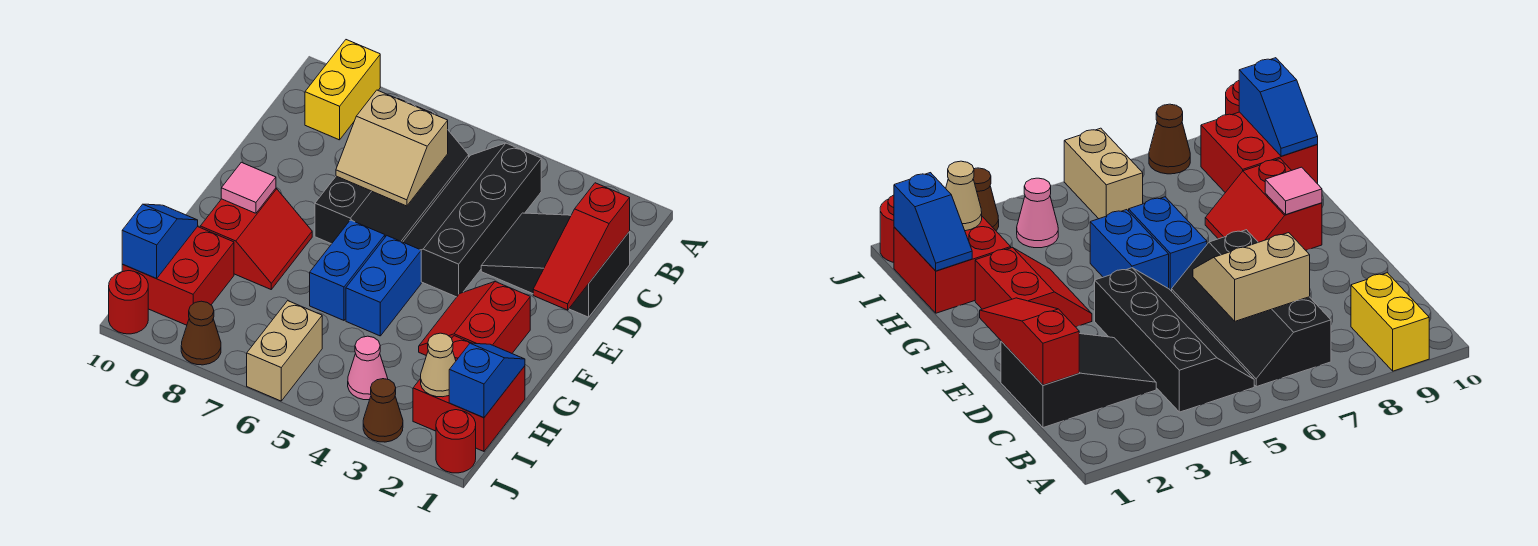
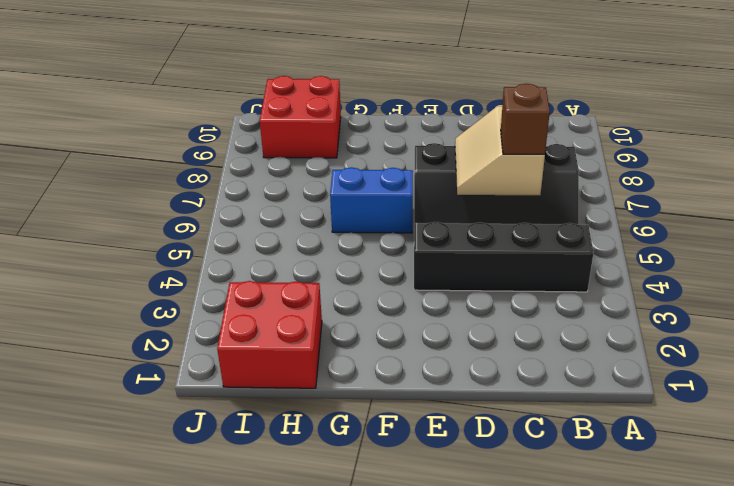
brown brick C6 level 3 -> none
none -> yellow brick A9:B9 level 1
none -> black slope C1:D3 level 1 top 1
none -> red slope F2:G3 level 1 top 2

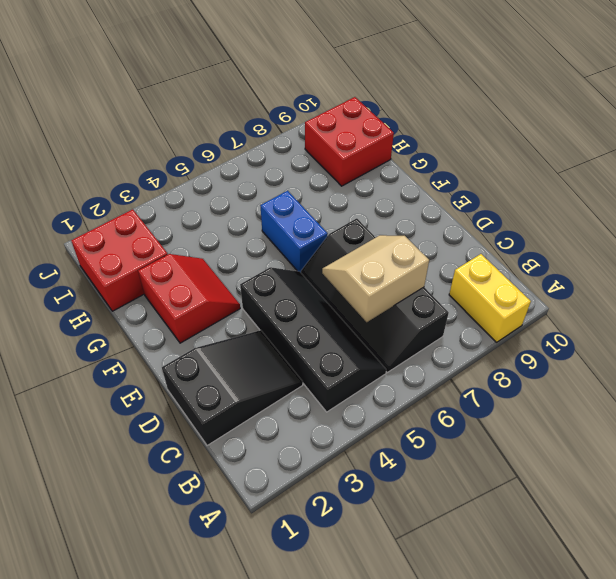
none -> blue brick F5:G5 level 1
none -> red slope F8:G9 level 1 top 9
none -> pink cone I4 level 1

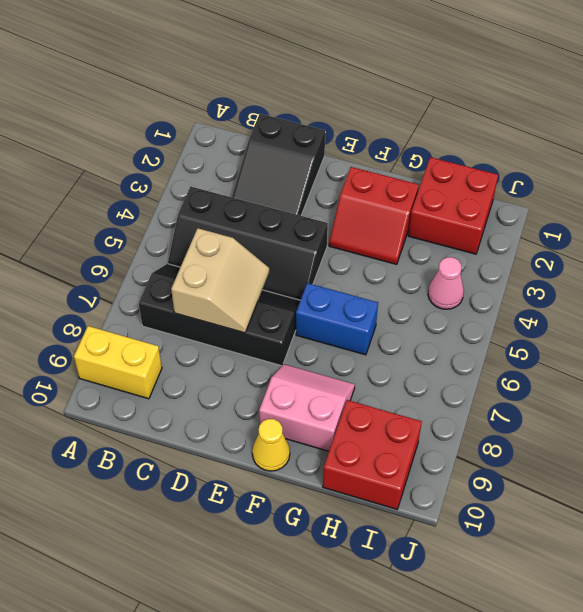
pink slope F8:G9 level 1 top 9 -> red slope F8:G9 level 1 top 9
yellow cone F10 level 1 -> none
none -> blue brick F5:G5 level 1
none -> tan brick I6:J6 level 1
none -> red round brick J1 level 1

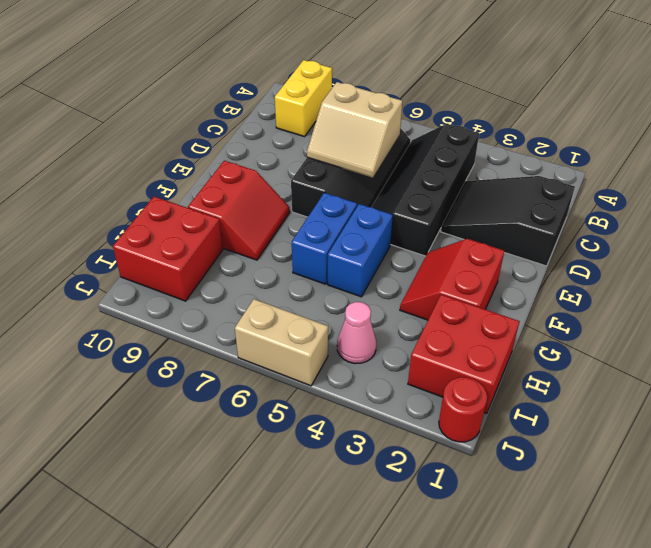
tan brick J5:J6 level 1 -> tan brick I6:J6 level 1
none -> brown cone J3 level 1
none -> brown cone J8 level 1
none -> red round brick J10 level 1

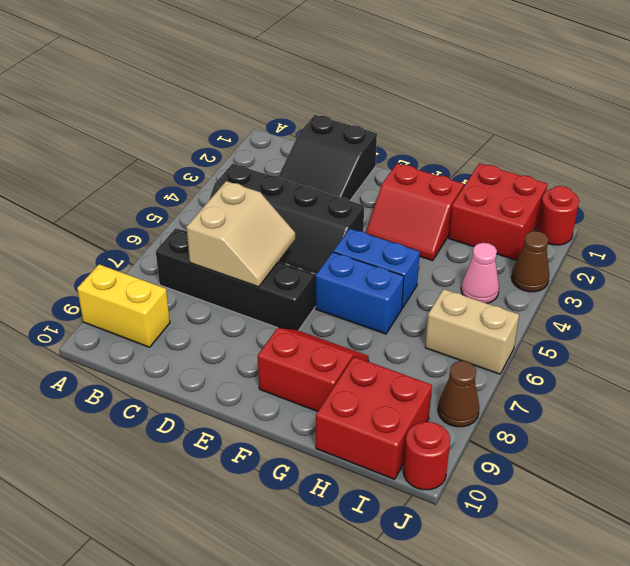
none -> red slope C1:E1 level 2 top C
none -> pink tile F9 level 2
none -> blue slope H1:I1 level 2 top I

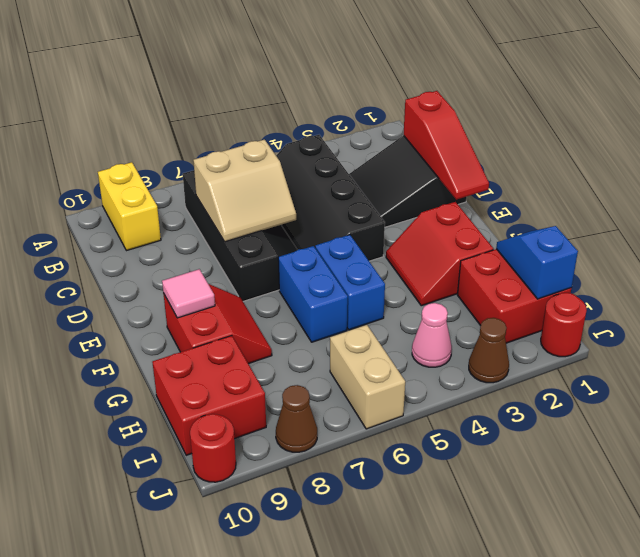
none -> blue slope H10:I10 level 2 top I
none -> tan cone I2 level 2

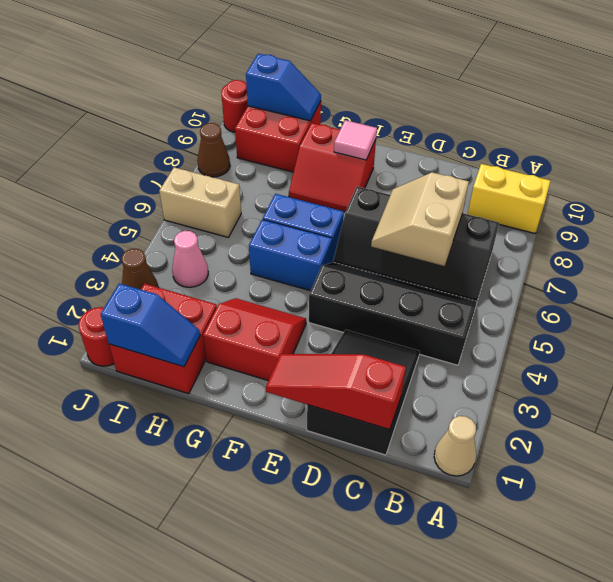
tan cone A1 level 1 -> tan cone I2 level 2

